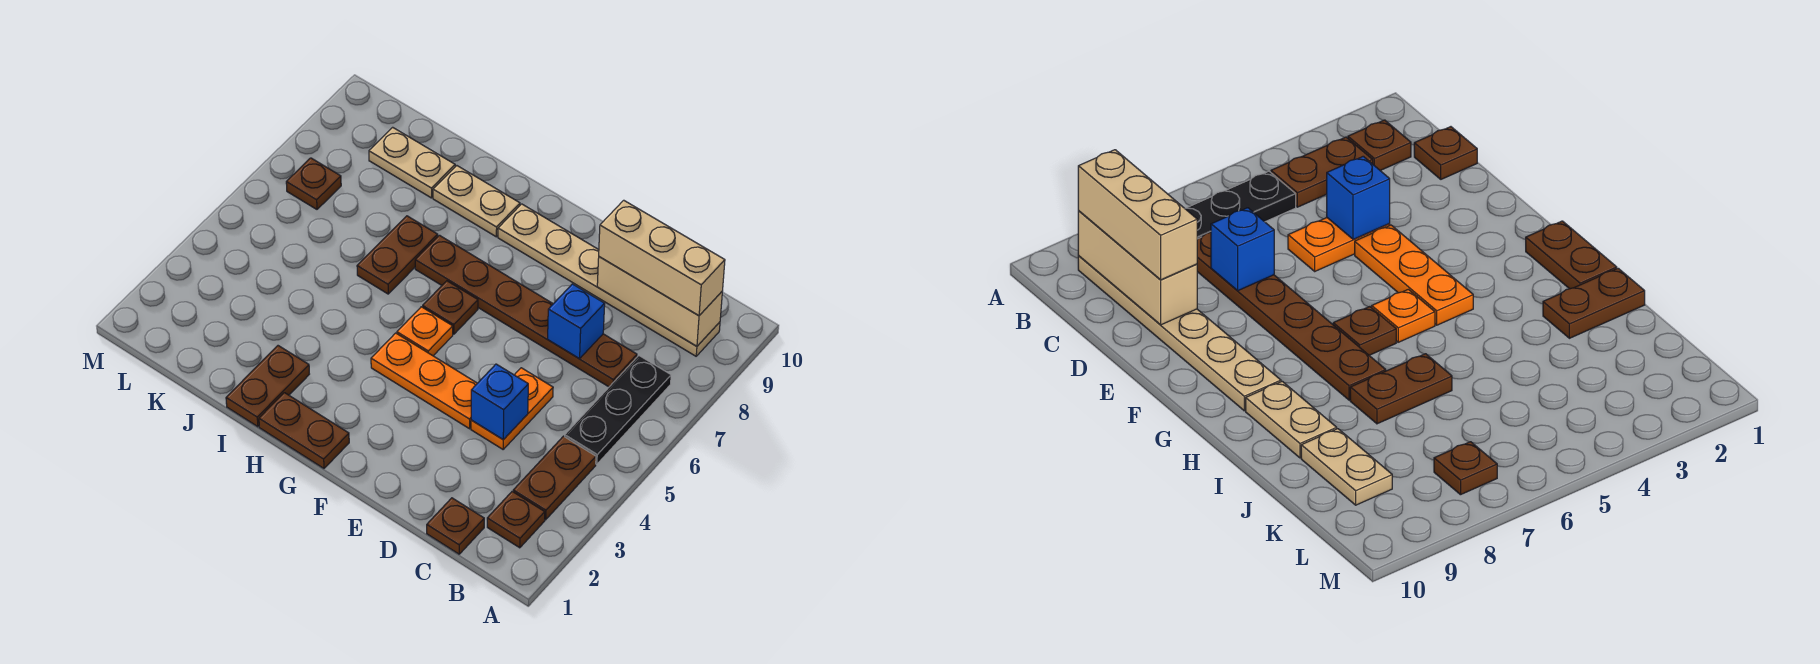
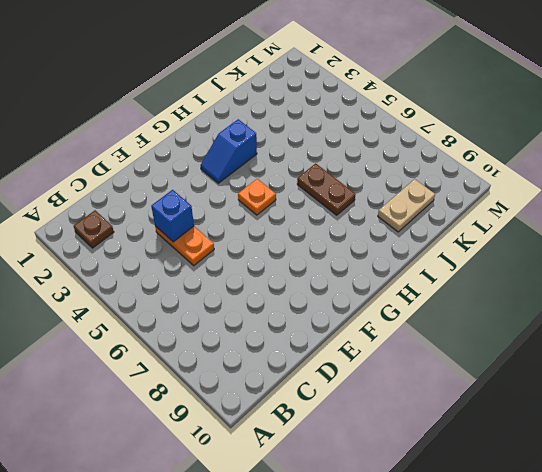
blue slope G3:H3 level 1 top H -> none
none -> brown plate B3:B4 level 1
none -> black plate B5:B7 level 1
none -> tan plate B9:G9 level 1

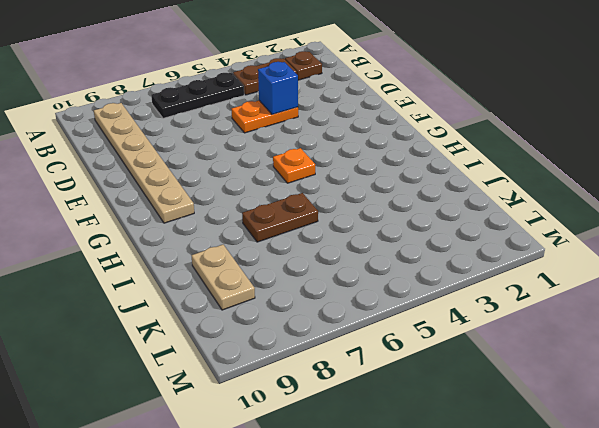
none -> brown plate C1 level 1
none -> brown plate C7:H7 level 1
none -> orange plate E4:G4 level 1

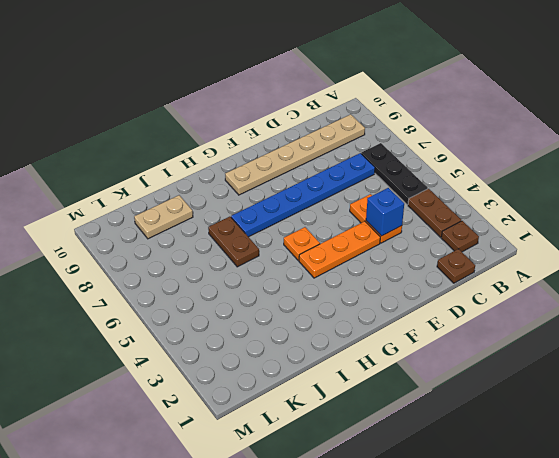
blue plate C7:H7 level 1 -> brown plate C7:H7 level 1
none -> brown plate G1:H1 level 1
none -> brown plate G6 level 1
none -> tan plate H9:I9 level 1

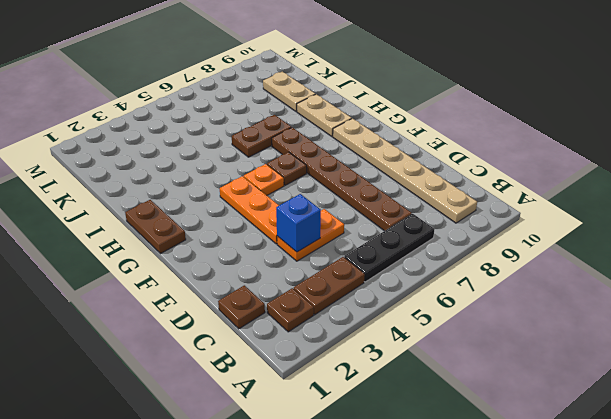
none -> brown plate I1:I2 level 1
none -> brown plate L7 level 1
none -> tan brick B9:D9 level 2

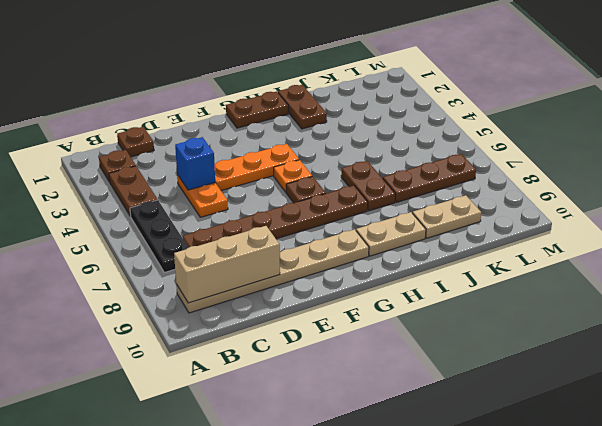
brown plate J7:L7 level 1 -> brown plate L7 level 1
none -> blue brick D7 level 2
none -> tan brick B9:D9 level 3

